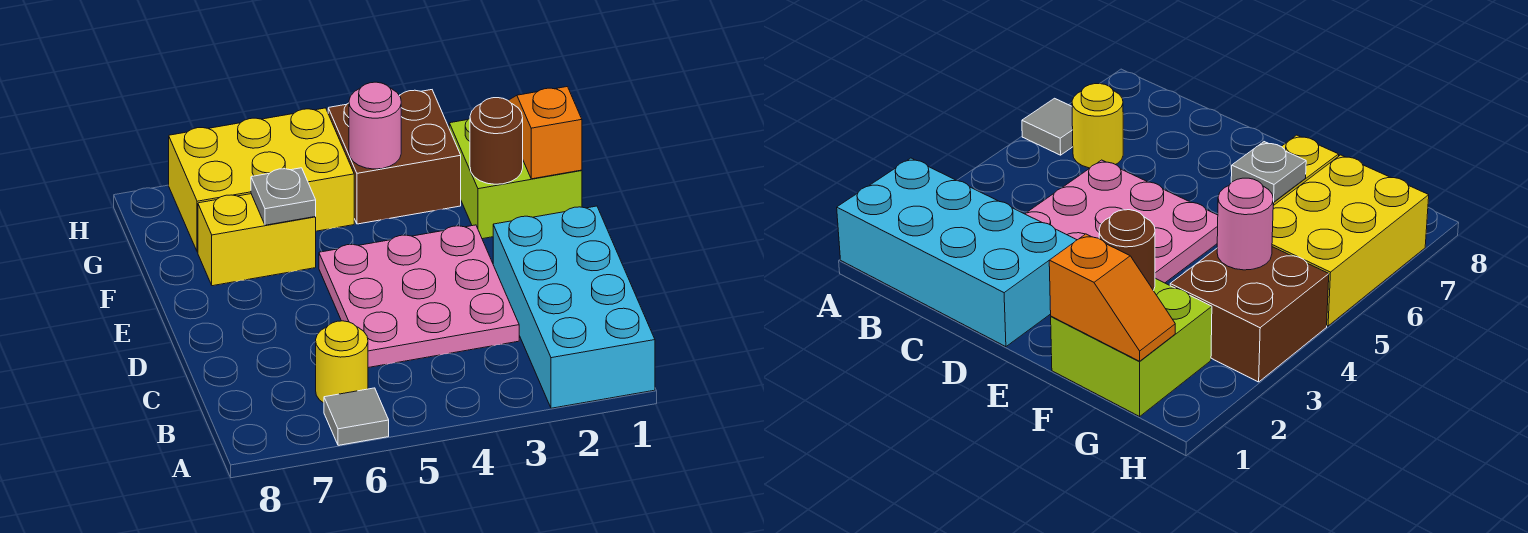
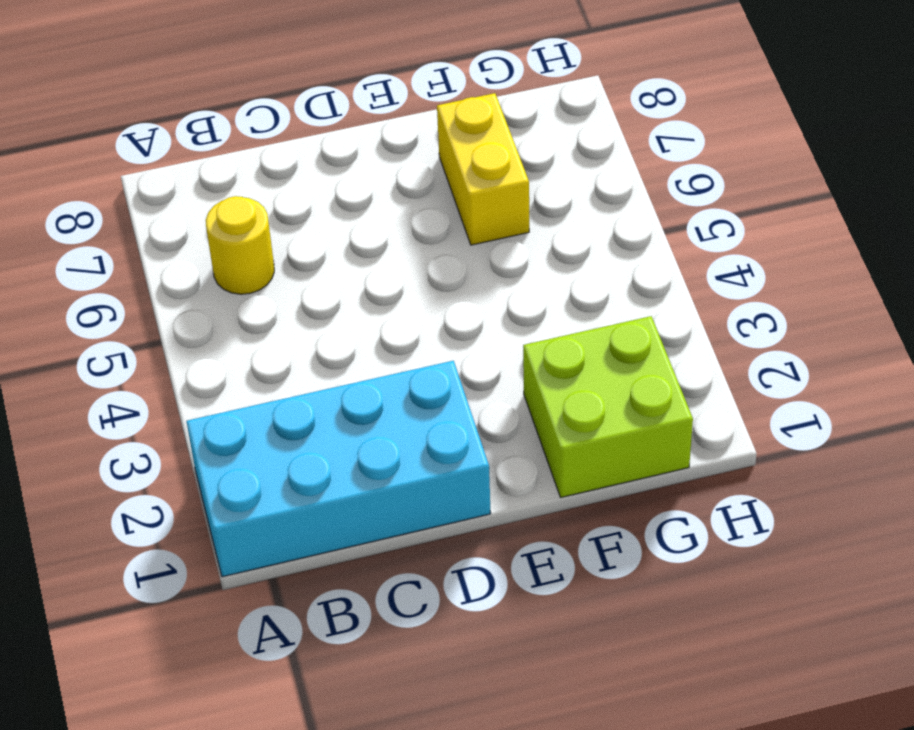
none -> grey tile A6 level 1
none -> pink plate C3:E5 level 1
none -> brown brick G3:H4 level 1

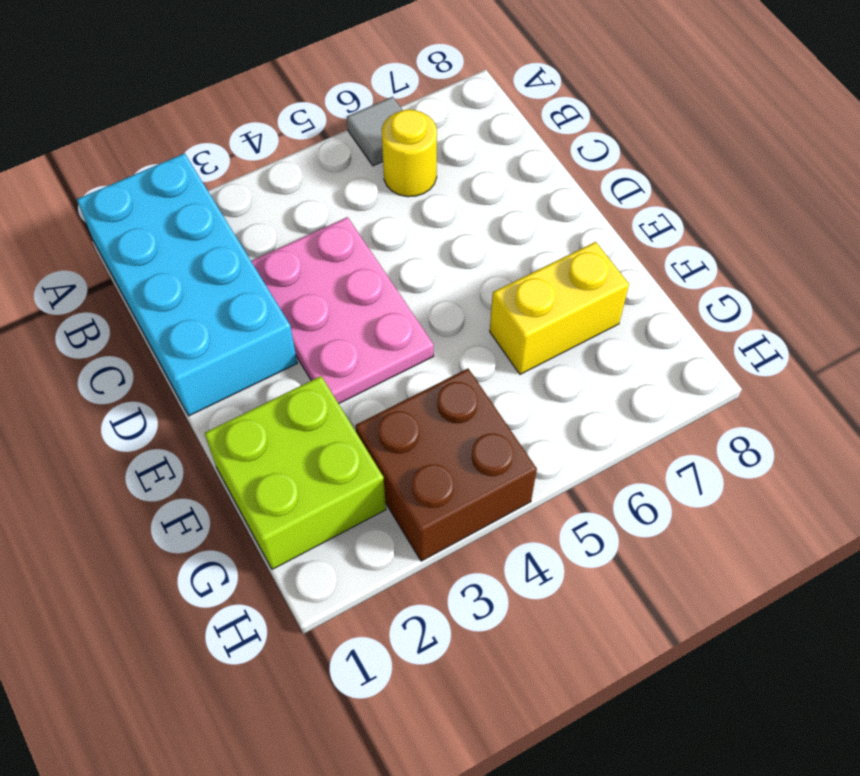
pink plate C3:E4 level 1 -> pink plate C3:E5 level 1
none -> yellow brick G5:H7 level 1
none -> orange slope F1:G1 level 2 top F
none -> brown round brick F2 level 2

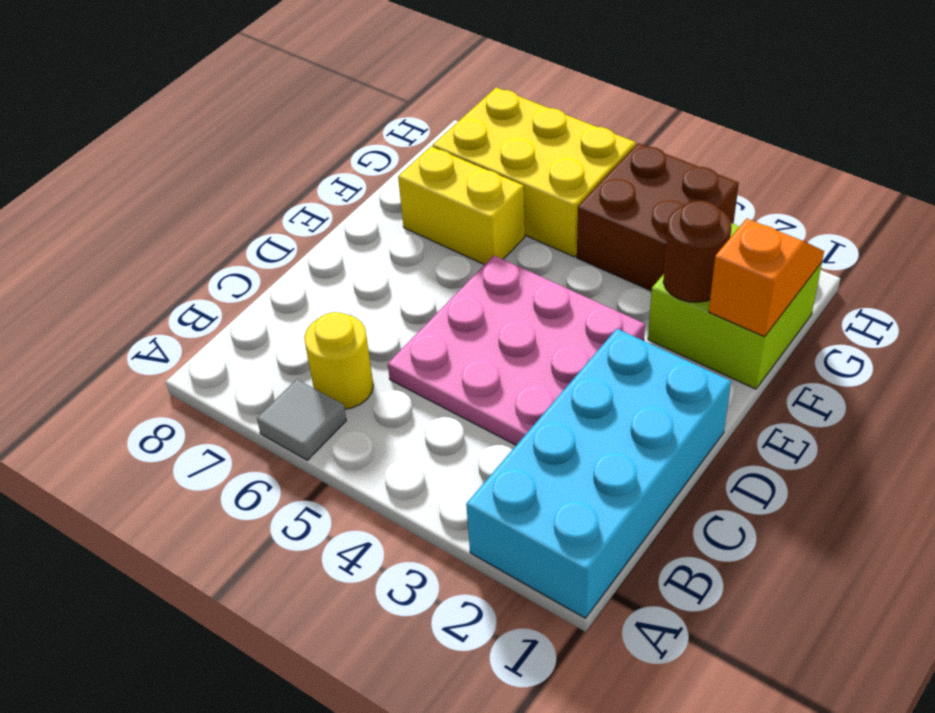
none -> grey plate F6 level 2
none -> pink round brick G4 level 2

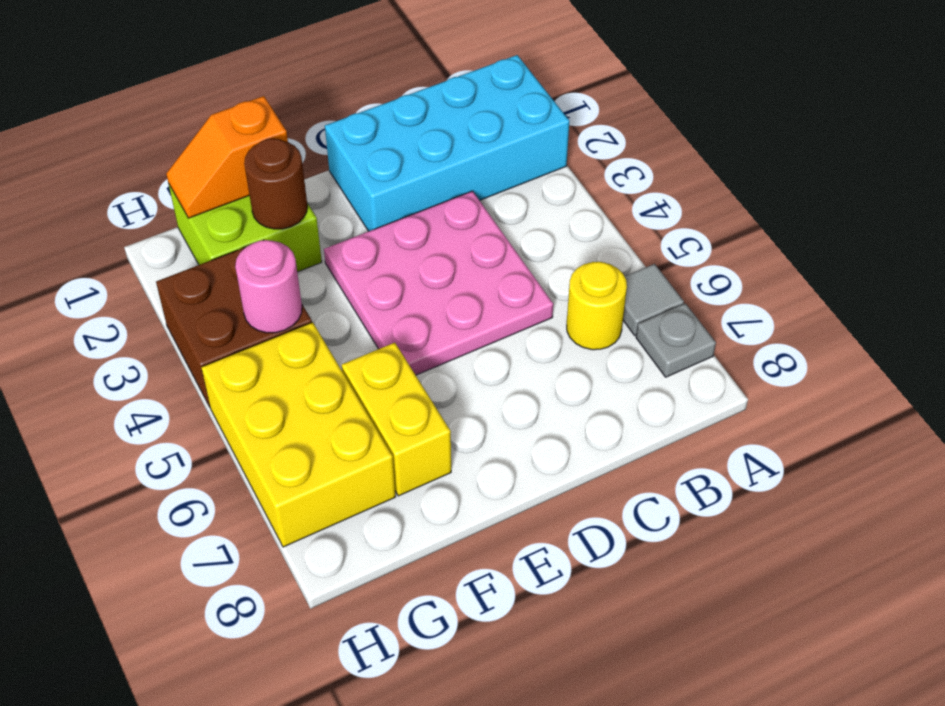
grey plate A7 level 1 -> grey plate F6 level 2

